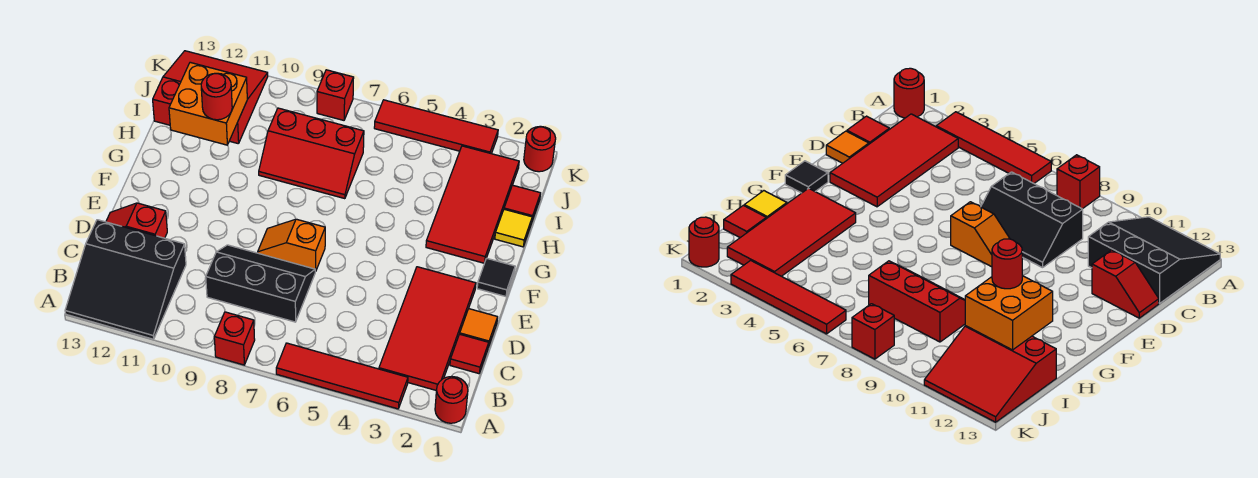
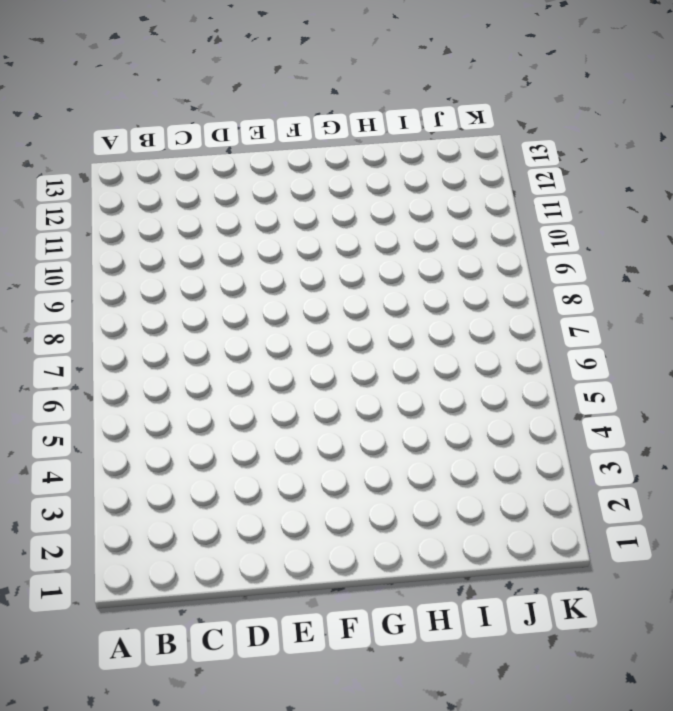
none -> red round brick A1 level 1
none -> red tile A3:A6 level 1
none -> red brick A8 level 1

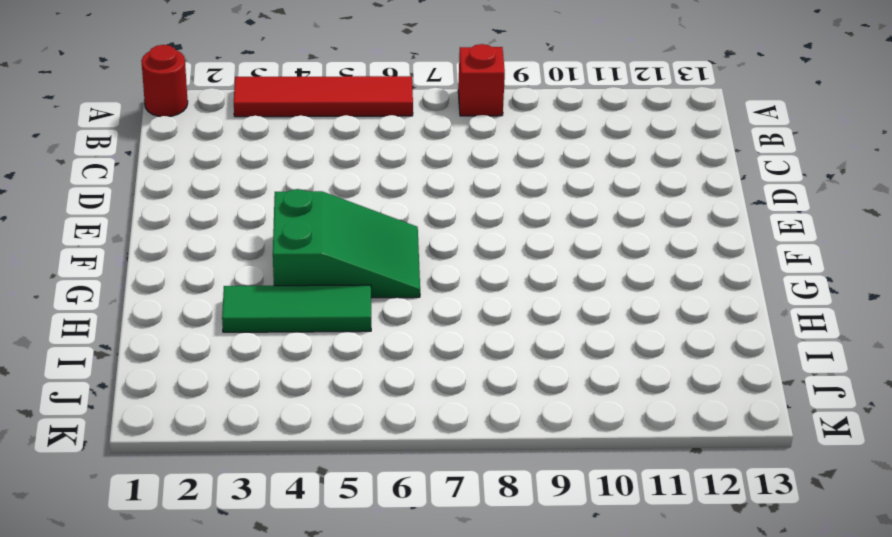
green slope F4:G6 level 1 top 4 -> none
green tile H3:H5 level 1 -> red tile G2:J3 level 1
none -> black slope A11:C13 level 1 top C
none -> red tile B2:E3 level 1
none -> red tile C1 level 1

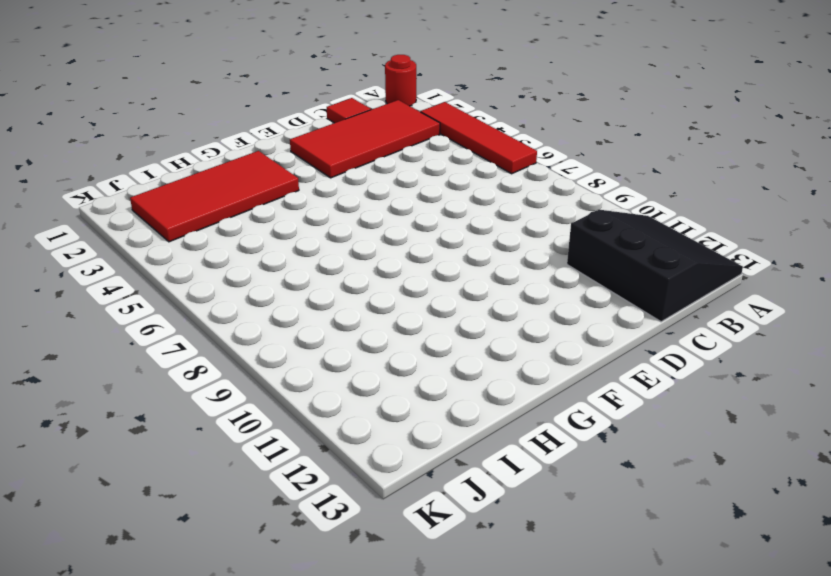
none -> red brick A8 level 1
none -> black slope C7:D9 level 1 top C
none -> orange tile D1 level 1

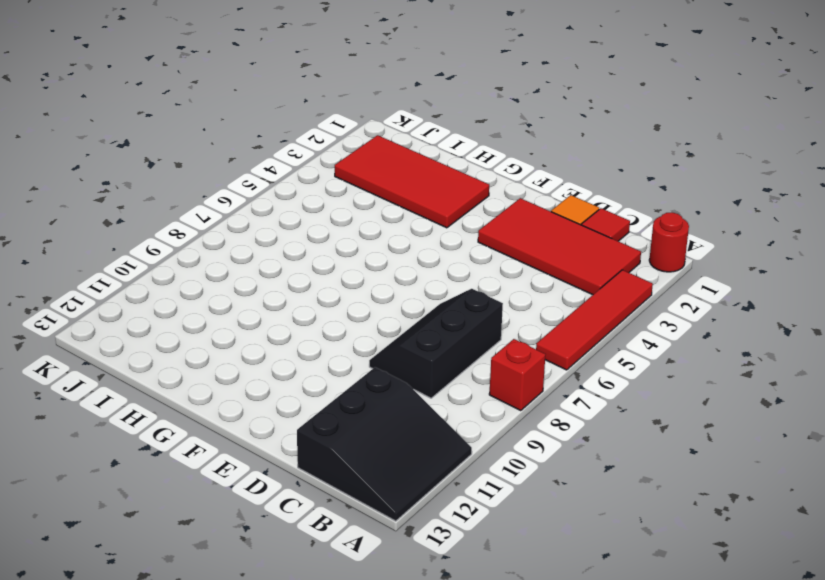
none -> red slope D12:D13 level 1 top 12
none -> orange slope E7:E8 level 1 top 7
none -> black tile F1 level 1

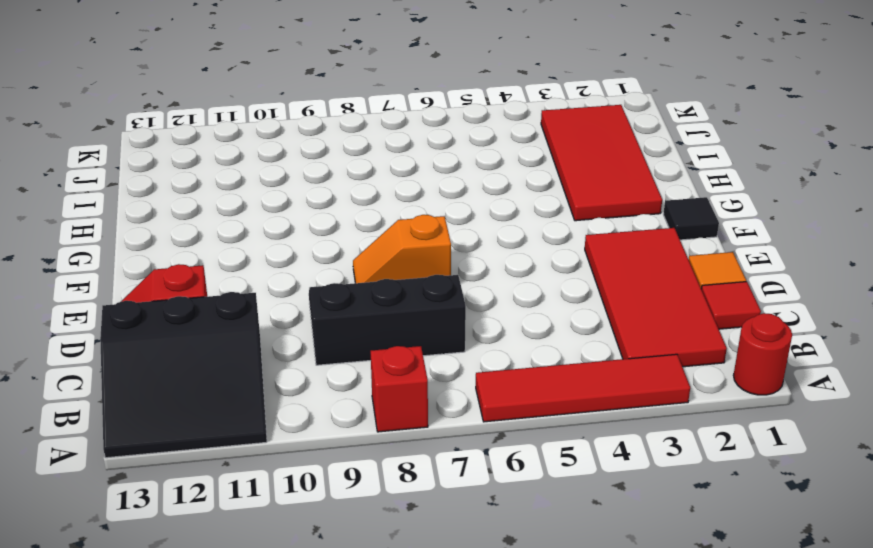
none -> yellow tile H1 level 1
none -> red slope H7:I9 level 1 top I
none -> red tile I1 level 1

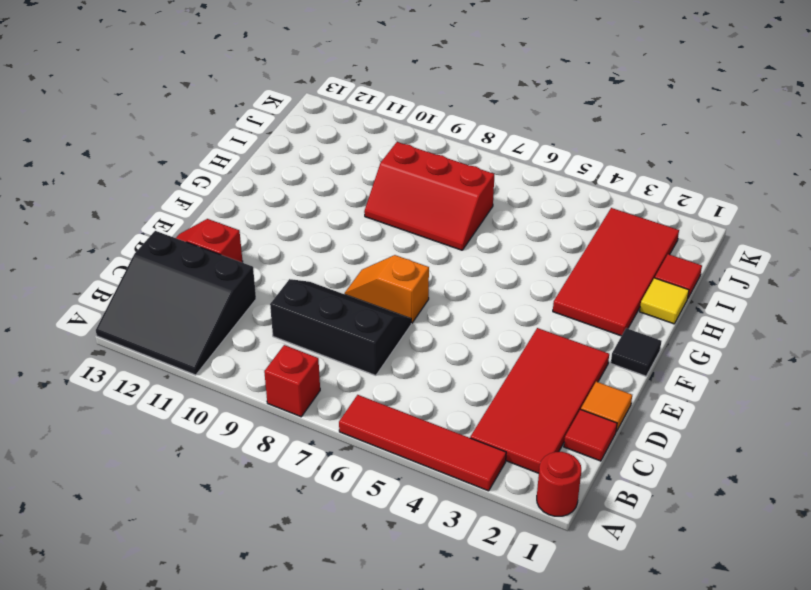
none -> red slope I11:K13 level 1 top I
none -> red round brick K1 level 1
none -> red tile K3:K6 level 1

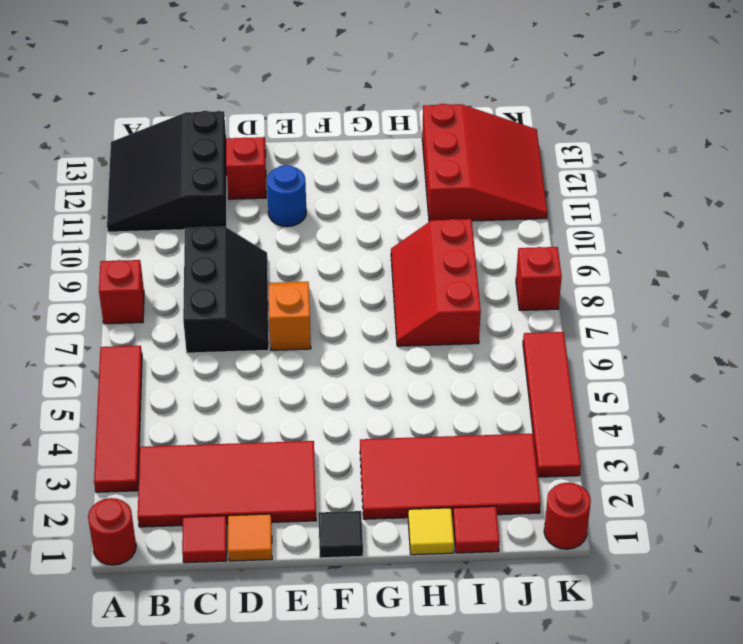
blue round brick E11 level 1 -> none
none -> orange brick H11:I12 level 2
none -> red round brick H11 level 3

